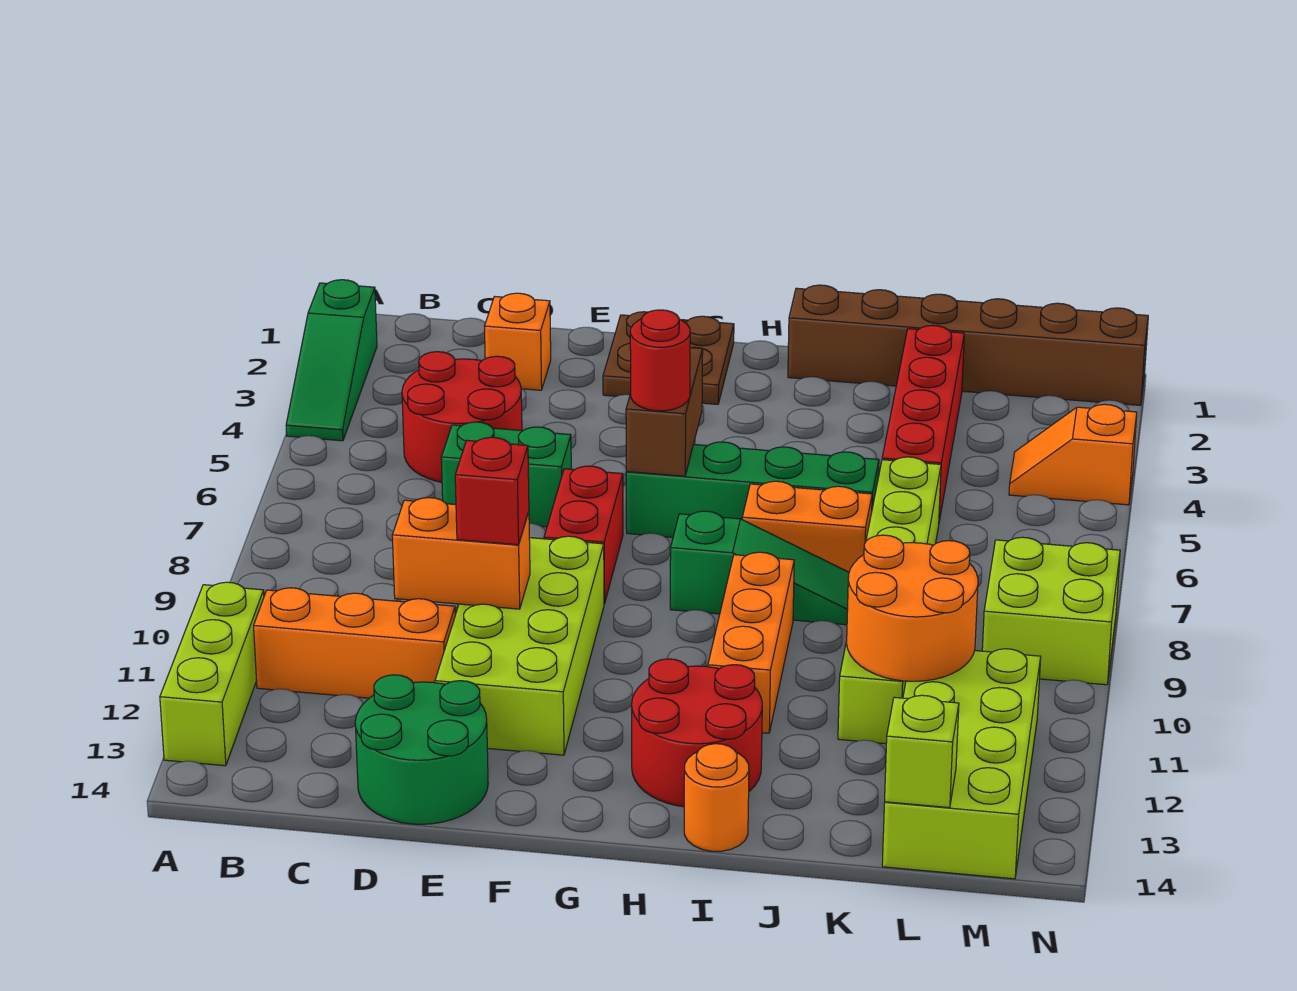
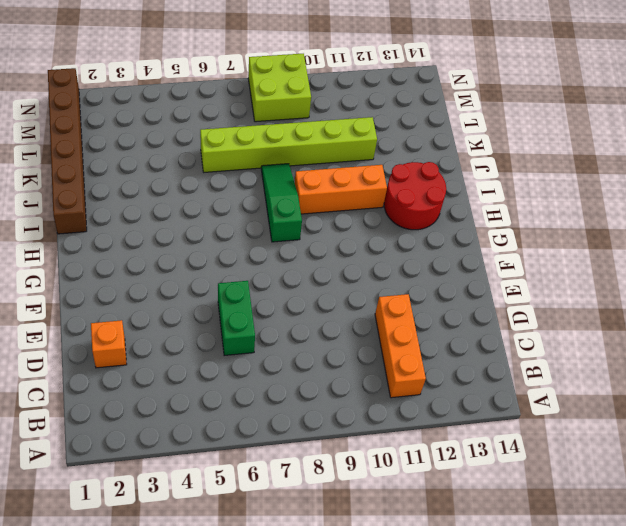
none -> green slope A2:A4 level 1 top 2
none -> lime brick A11:A13 level 1
none -> red round brick C4:D5 level 1

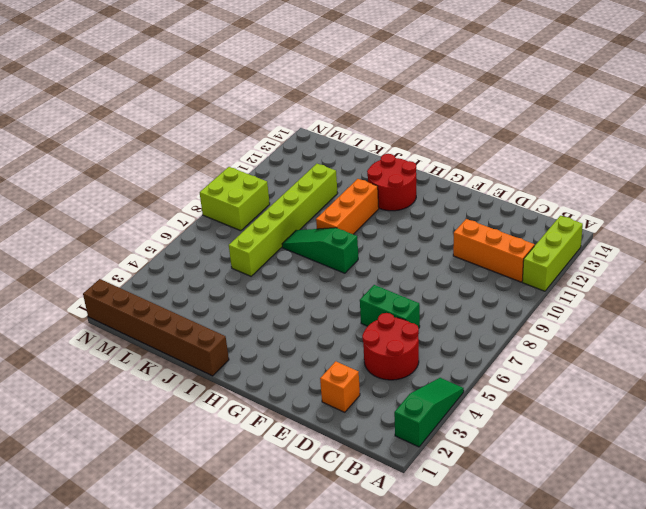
none -> green round brick D13:E14 level 1
none -> lime brick E9:F12 level 1
none -> brown plate F1:G2 level 1

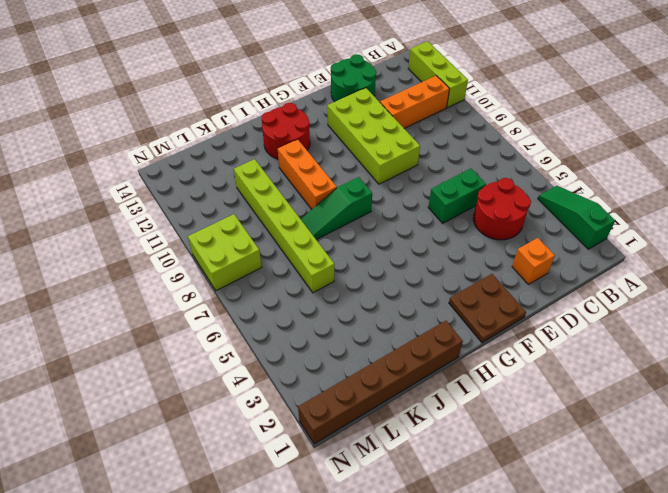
none -> red brick F7:F8 level 1
none -> green brick G6:J6 level 1
none -> orange brick I7:J7 level 1

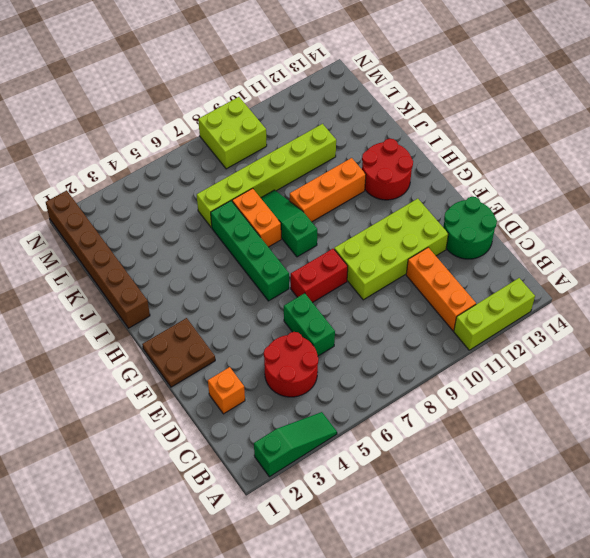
none -> orange round brick I14 level 1
none -> red brick K2:K5 level 1
none -> lime brick L11:M14 level 1

